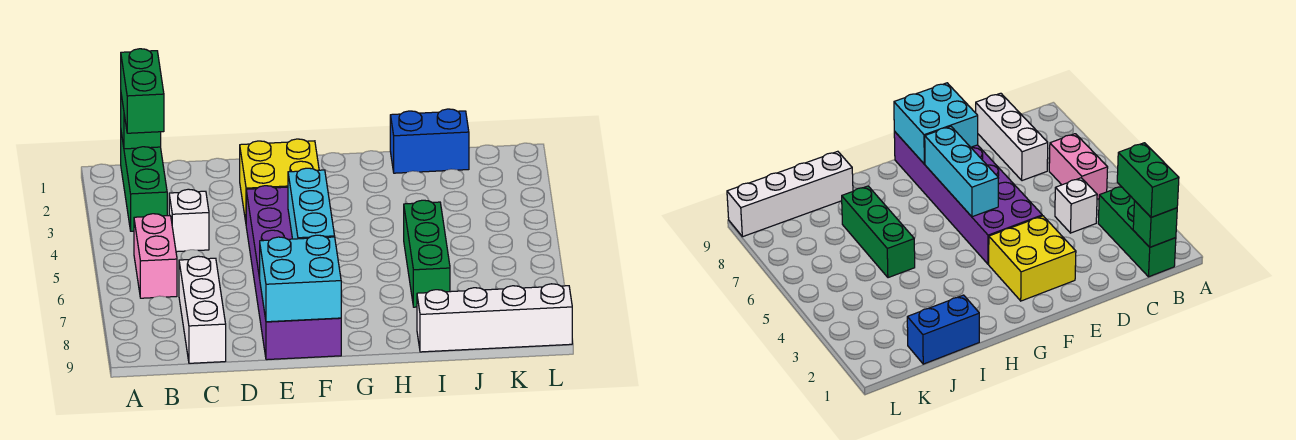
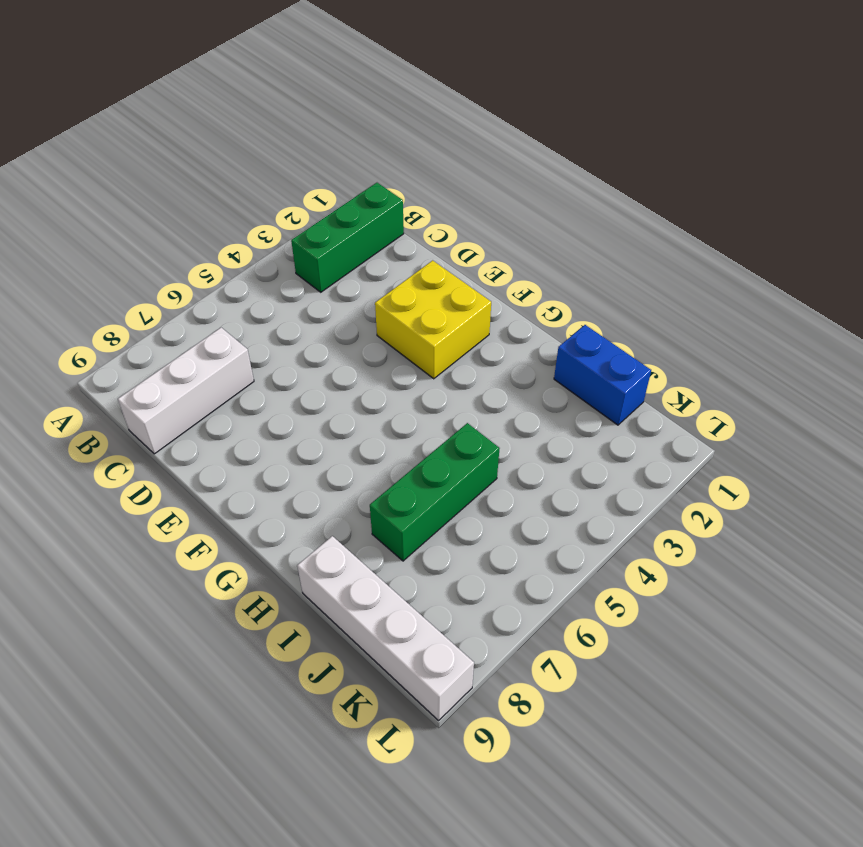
none -> pink brick B5:B6 level 1
none -> white brick C4 level 1
none -> purple brick E4:F9 level 1

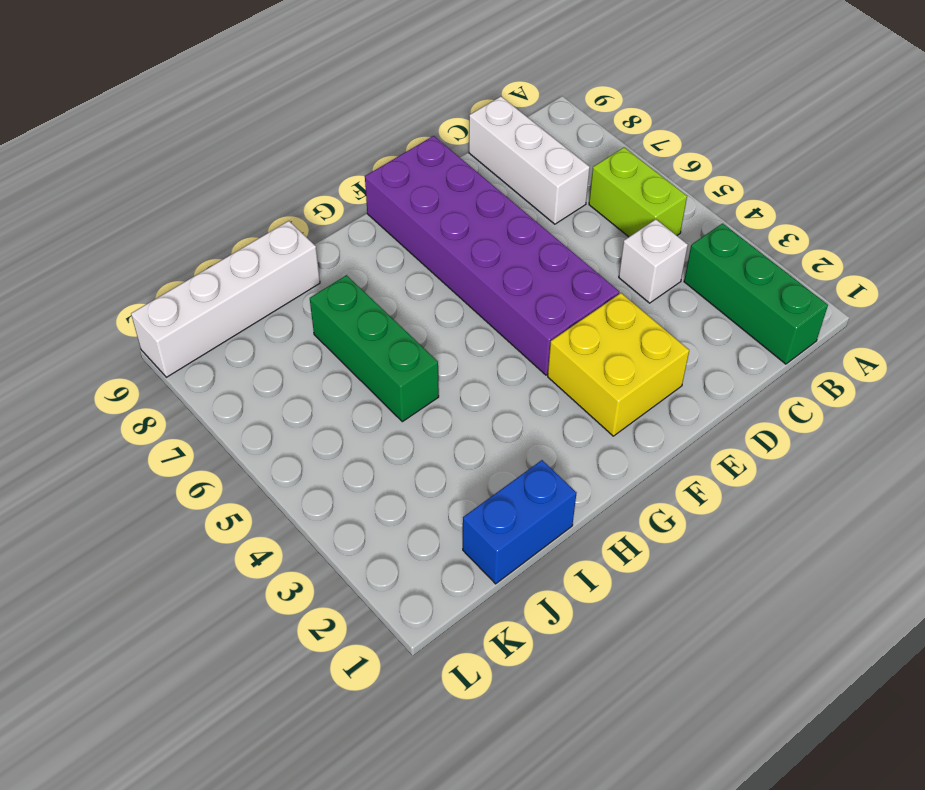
lime brick B5:B6 level 1 -> pink brick B5:B6 level 1
none -> green brick B1 level 2
none -> cyan brick E8:F9 level 2
none -> cyan brick F5:F7 level 2

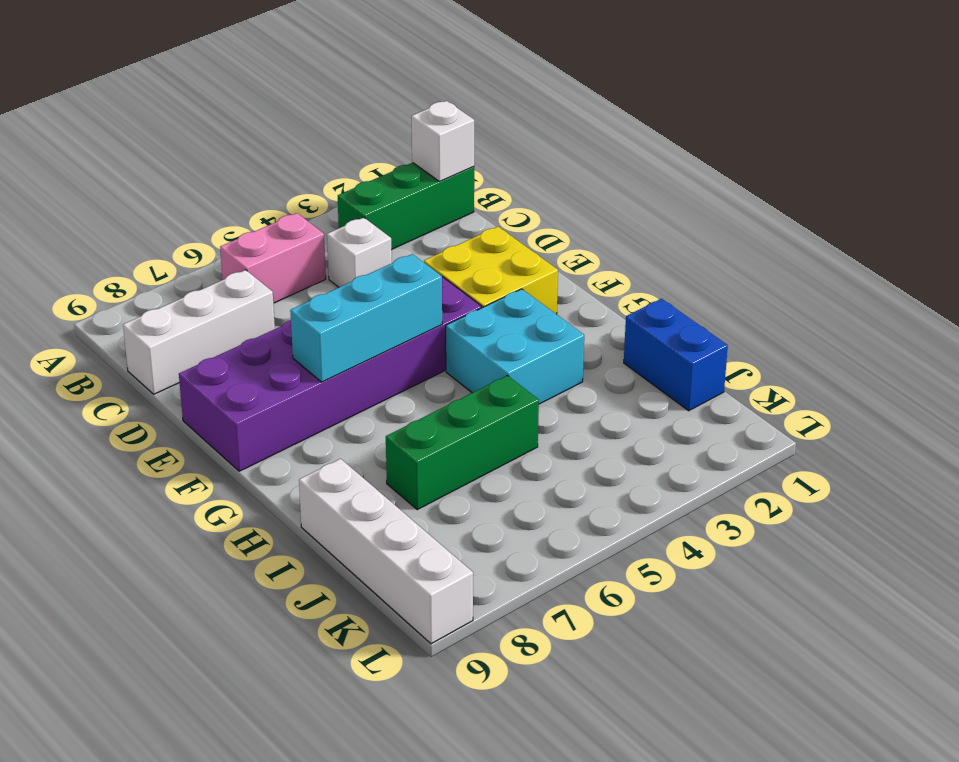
white brick B1 level 2 -> green brick B1 level 2
cyan brick G3:H4 level 1 -> cyan brick E8:F9 level 2
none -> green brick B1:B2 level 3

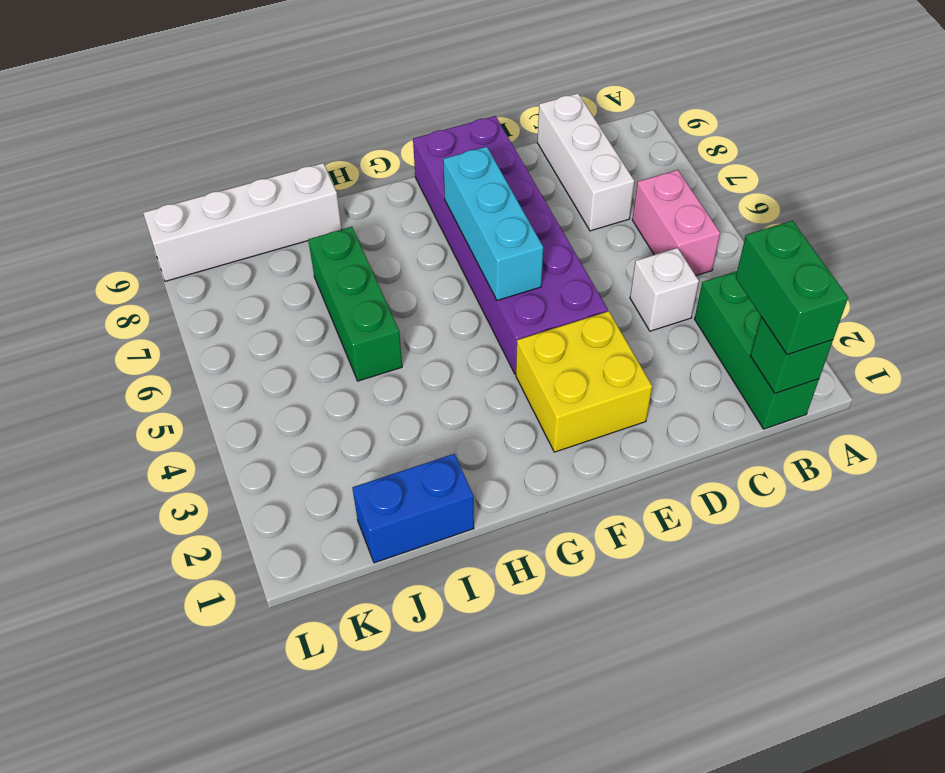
none -> cyan brick E8:F9 level 2

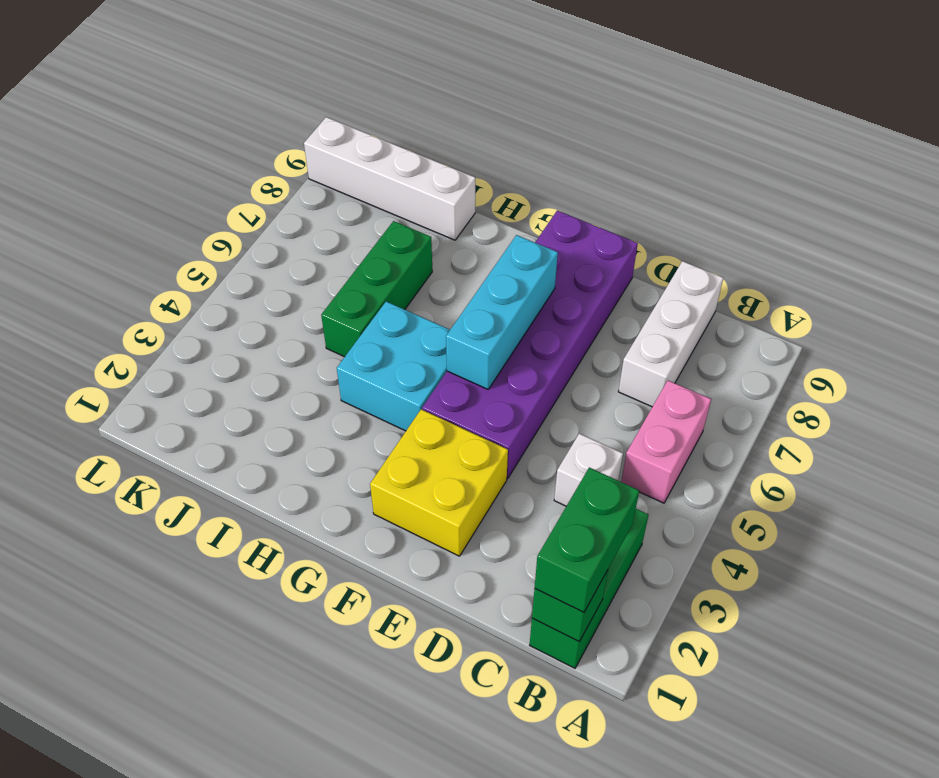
cyan brick G4:H5 level 1 -> cyan brick E8:F9 level 2
none -> blue brick I1:J1 level 1

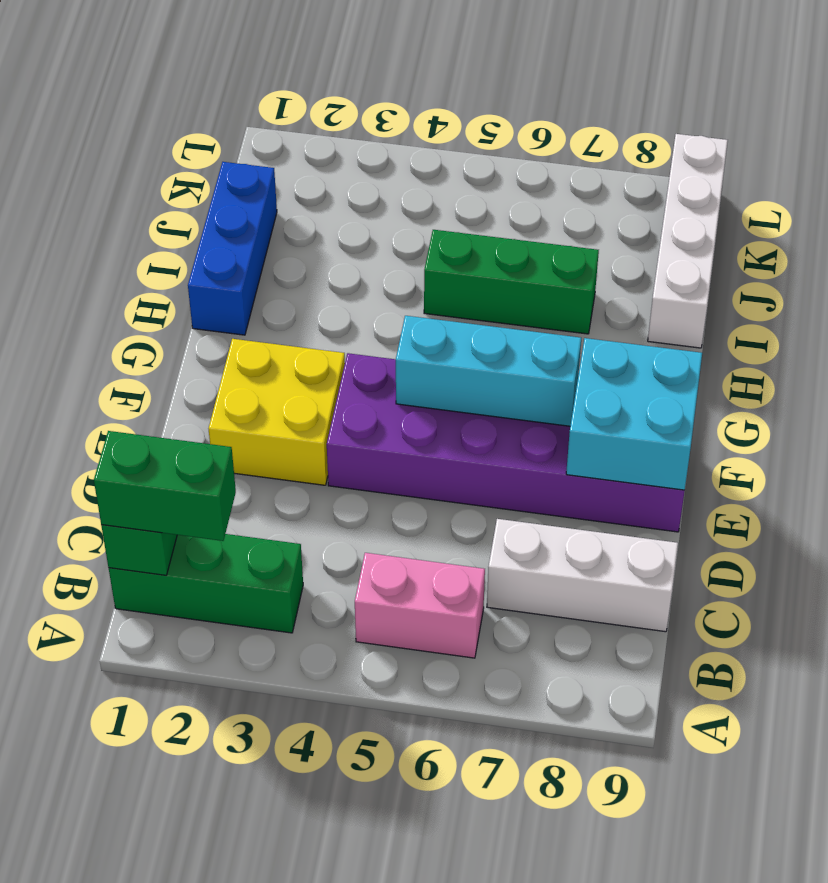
blue brick H1:J1 level 1 -> blue brick I1:J1 level 1
none -> white brick C4 level 1

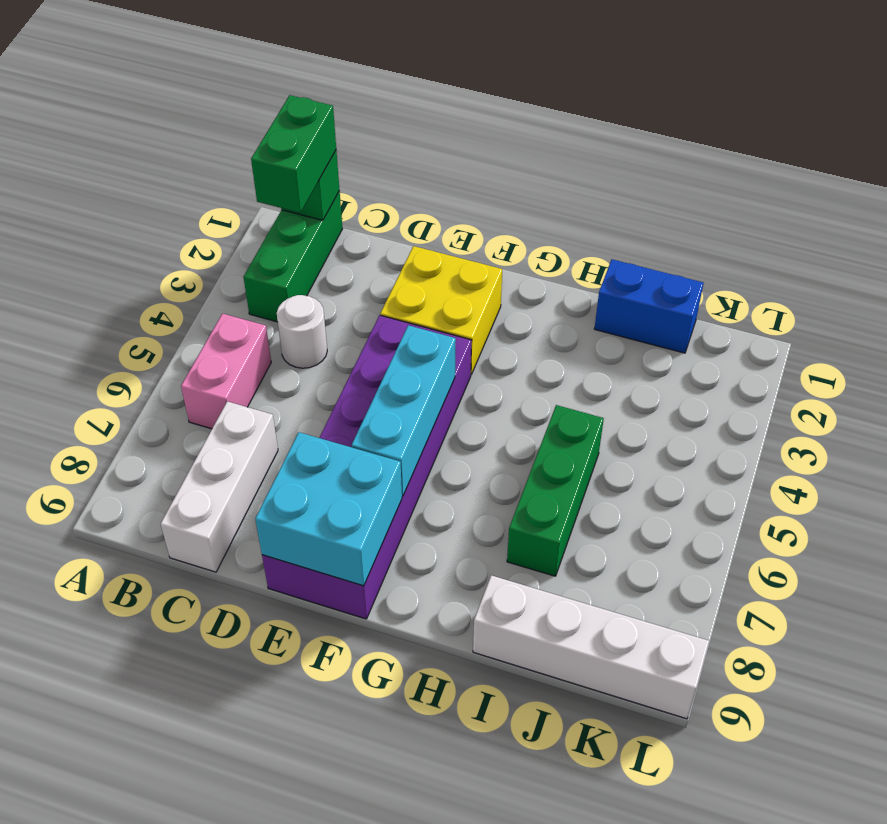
white round brick C4 level 1 -> white brick C4 level 1

